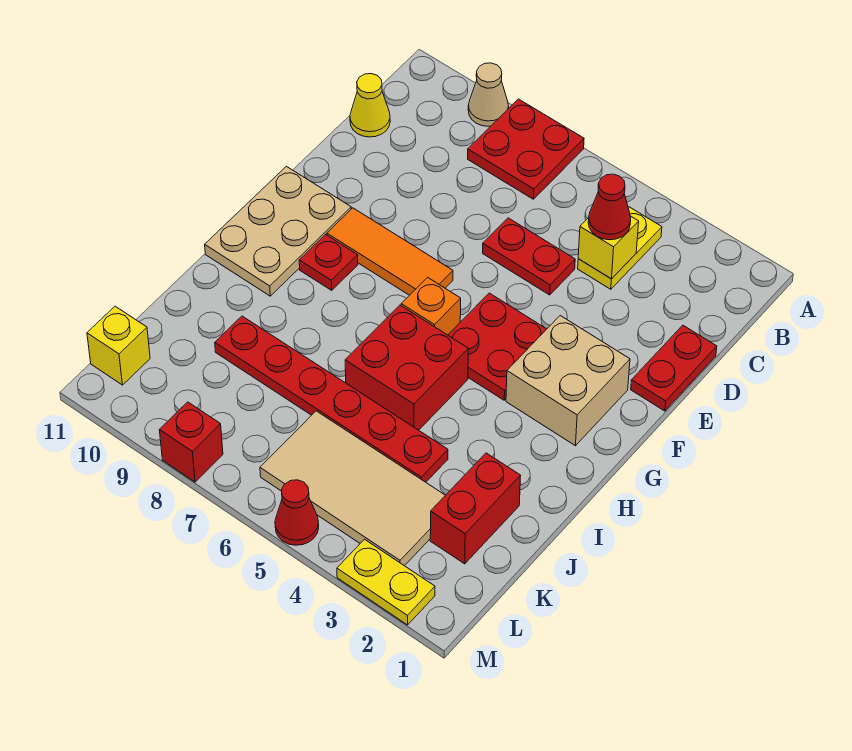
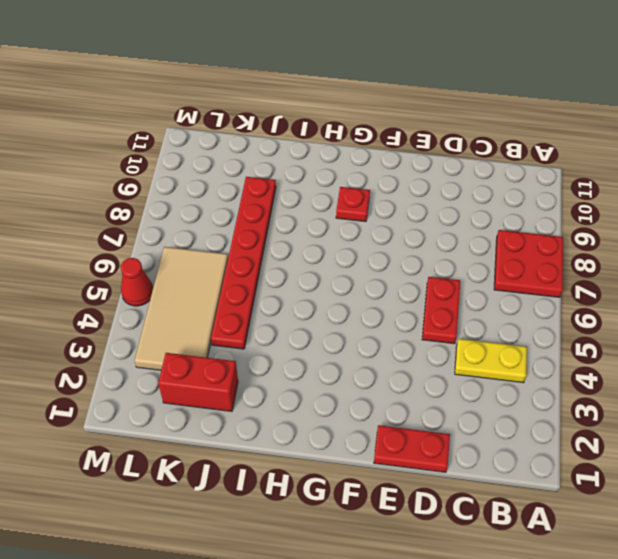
none -> tan cone A9 level 1
none -> yellow cone C11 level 1
none -> tan brick F2:G3 level 1

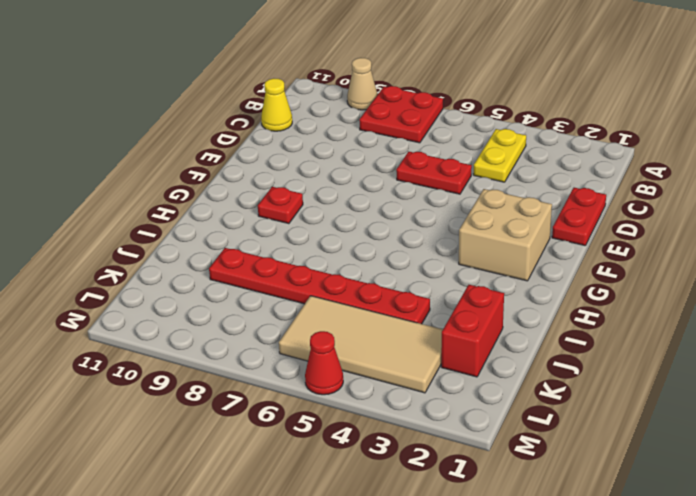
none -> red plate F4:G5 level 1
none -> orange tile F7:F9 level 1
none -> tan plate F10:H11 level 1

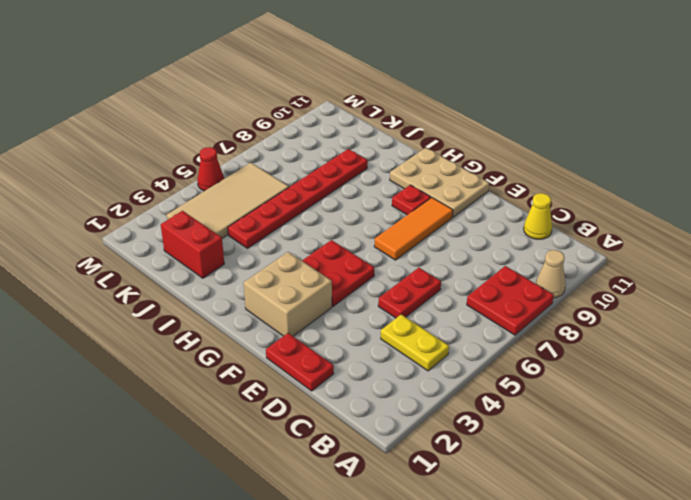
none -> orange brick G6 level 1
none -> red brick H5:I6 level 1
none -> yellow brick L11 level 1

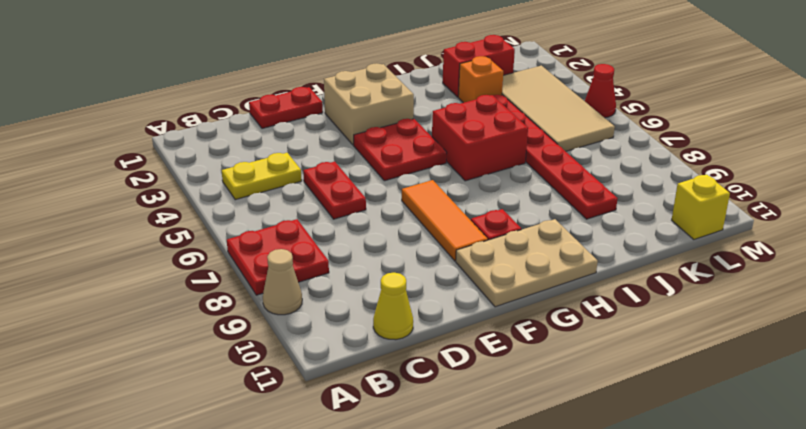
orange brick J3 level 1 -> orange brick G6 level 1
none -> yellow plate M2:M3 level 1
none -> red brick M8 level 1
none -> yellow brick C4 level 2

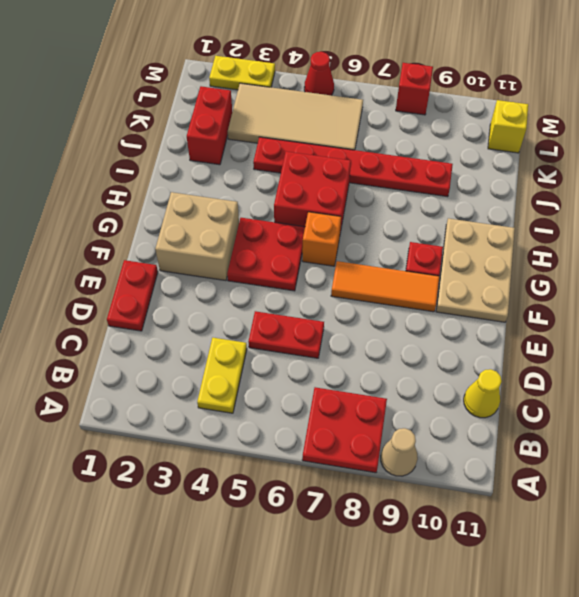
none -> yellow brick C4 level 2
none -> red cone C4 level 3

